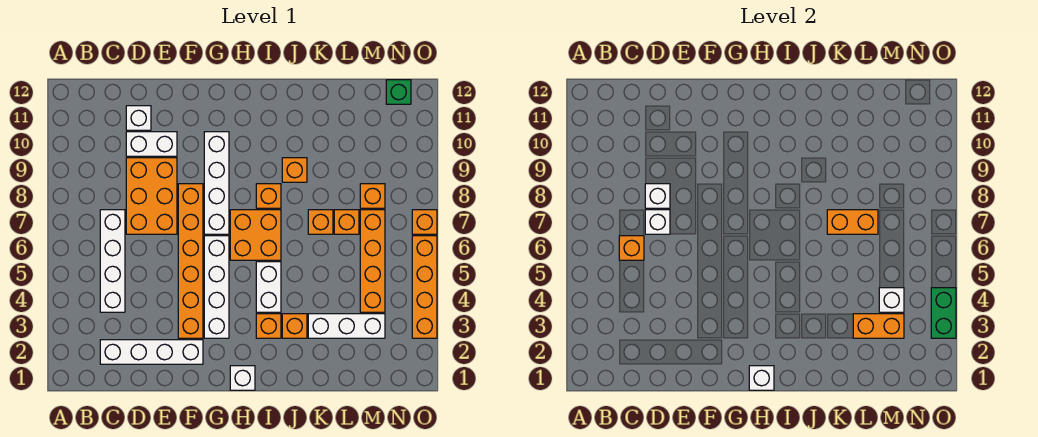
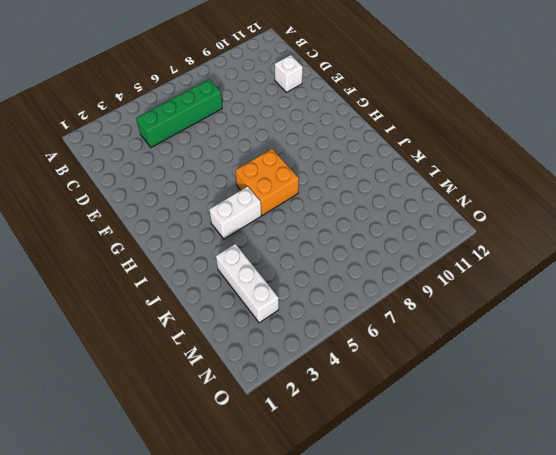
green brick C4:C7 level 1 -> white brick C4:C7 level 1
none -> white brick C2:F2 level 1
none -> orange brick D7:E9 level 1
none -> white brick D10:E10 level 1
none -> orange brick F3:F8 level 1

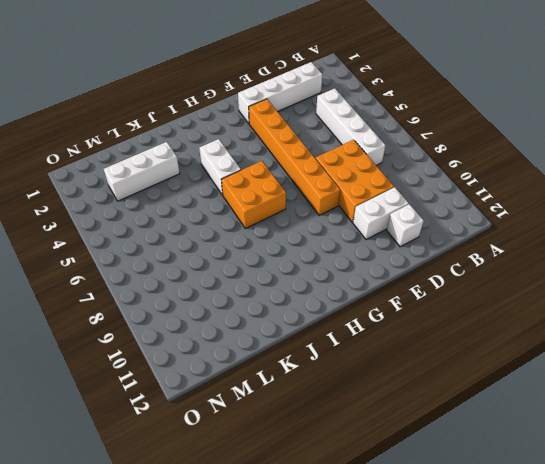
none -> white brick G3:G6 level 1
none -> white brick G7:G10 level 1
none -> white brick H1 level 1
none -> orange brick I3 level 1

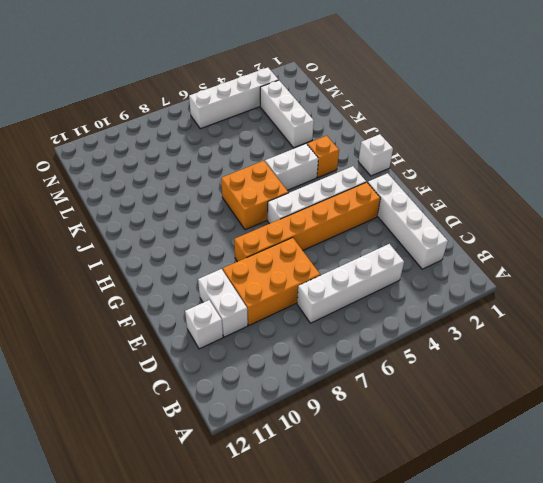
white brick N3:N6 level 1 -> white brick G7:G10 level 1
none -> orange brick I8 level 1
none -> orange brick J3 level 1
none -> orange brick J9 level 1
none -> orange brick K7 level 1

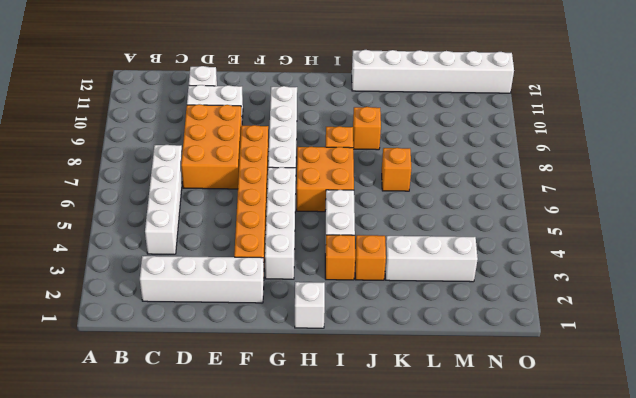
white brick J12:O12 level 1 -> green brick N12 level 1
none -> orange brick L7 level 1
none -> orange brick M4:M7 level 1
none -> orange brick M8 level 1
none -> orange brick O3:O6 level 1

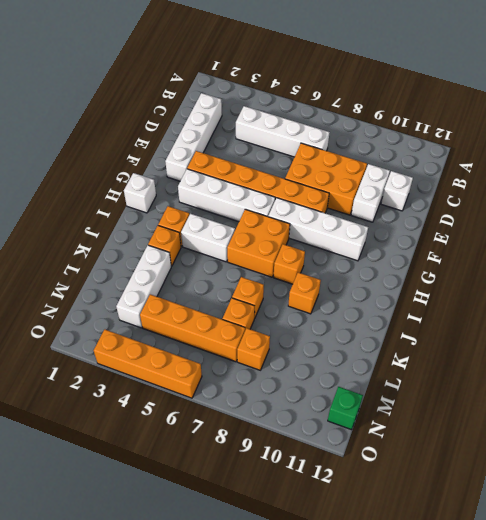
none -> orange brick O7 level 1
none -> orange brick C6 level 2
none -> white brick D7 level 2
none -> white brick D8 level 2

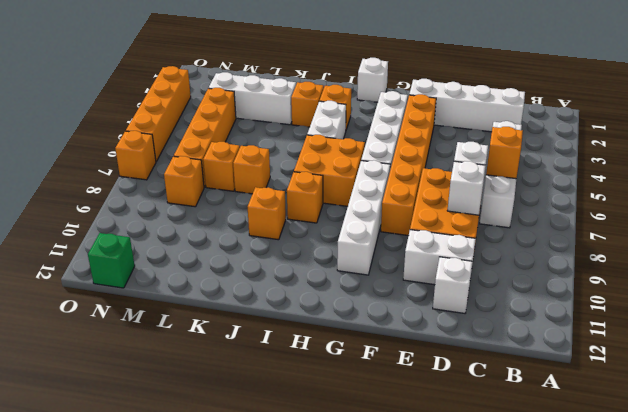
none -> white brick H1 level 2
none -> orange brick K7:L7 level 2
none -> orange brick L3:M3 level 2
none -> white brick M4 level 2

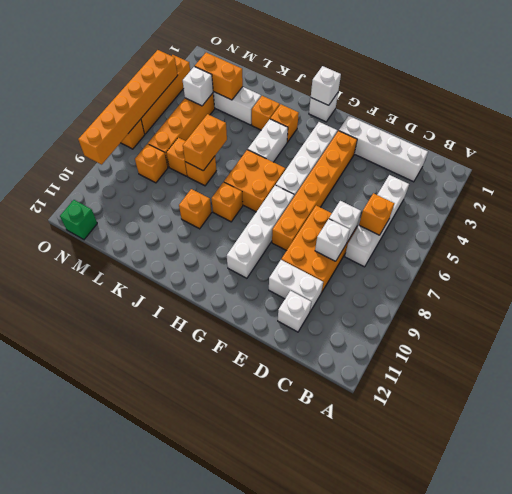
orange brick K6:K7 level 2 -> orange brick K7:L7 level 2
orange brick O4:O9 level 2 -> green brick O3:O4 level 2

